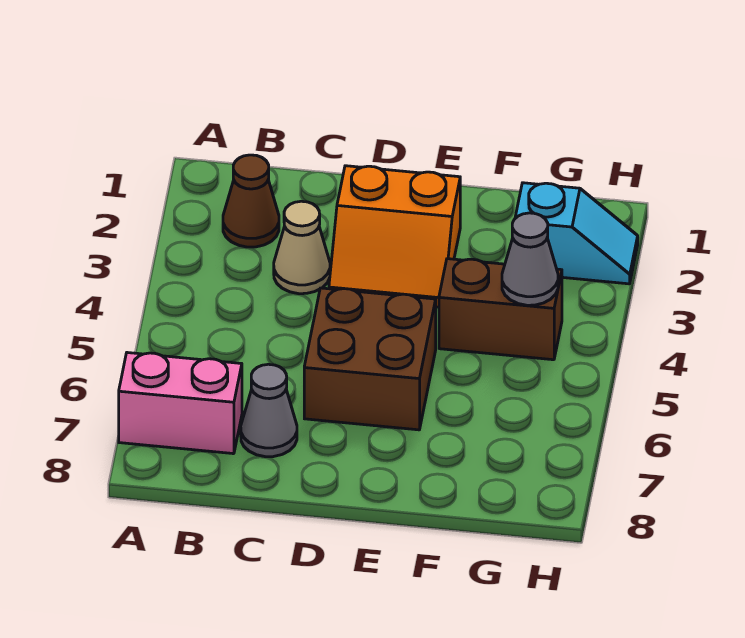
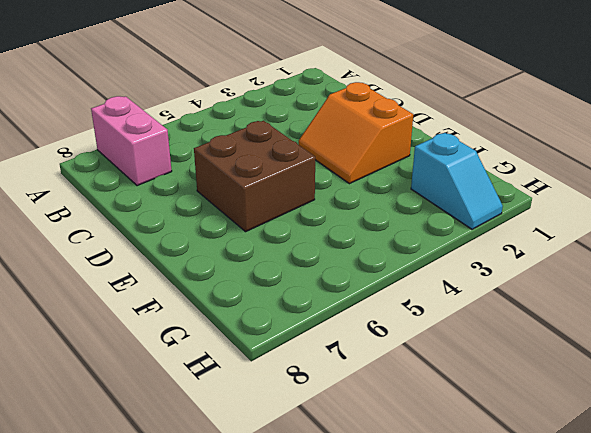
none -> brown cone B2 level 1
none -> tan cone C3 level 1

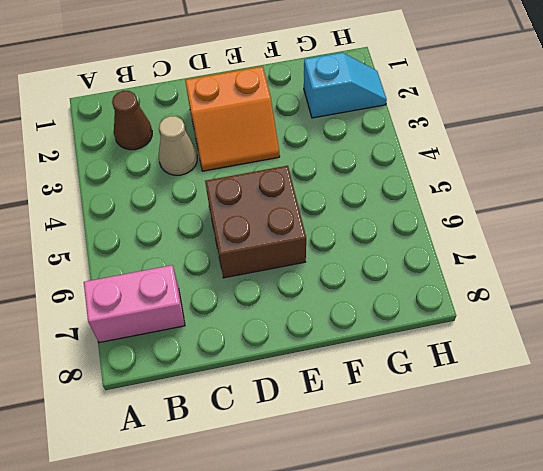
none -> grey cone C7 level 1
none -> brown brick F4:G4 level 1

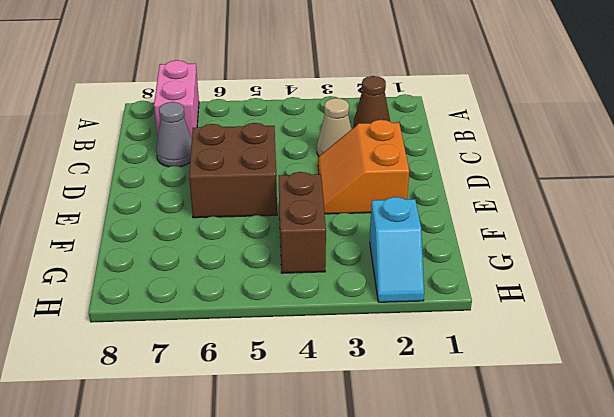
none -> grey cone G4 level 2

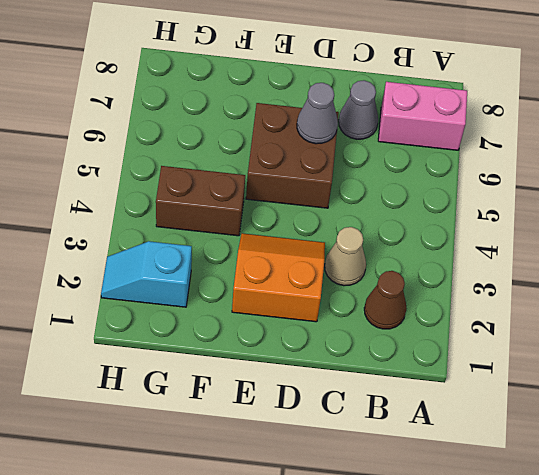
grey cone D6 level 2 -> grey cone G4 level 2

